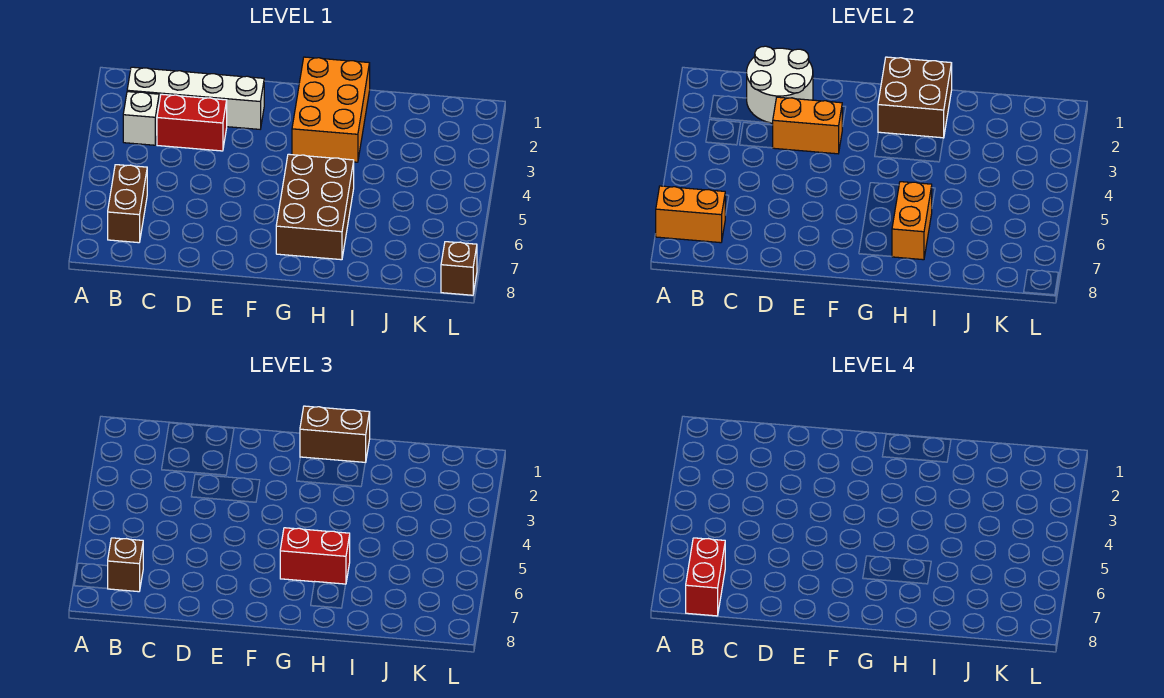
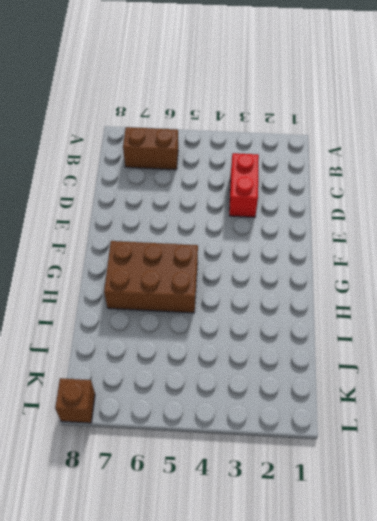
none -> white brick B2:E2 level 1
none -> white brick B3 level 1
none -> orange brick G1:H3 level 1

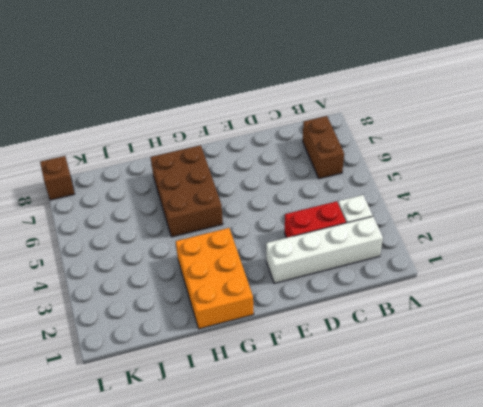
none -> orange brick A7:B7 level 2
none -> white round brick C1:D2 level 2
none -> orange brick D3:E3 level 2

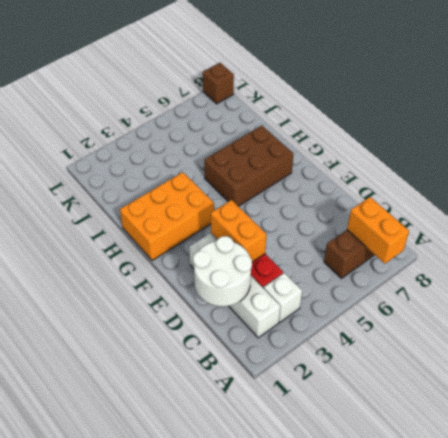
none -> brown brick G1:H2 level 2
none -> orange brick H6:H7 level 2
none -> brown brick B7 level 3

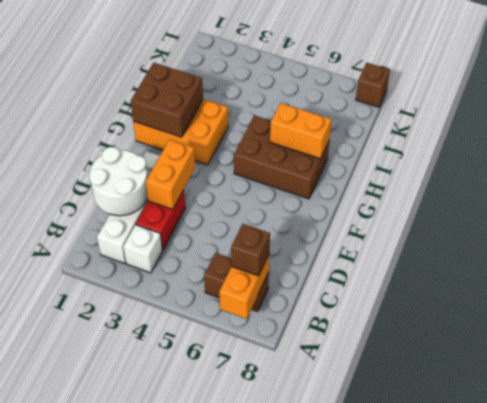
none -> brown brick G1:H1 level 3
none -> red brick G6:H6 level 3
none -> red brick B7:B8 level 4

